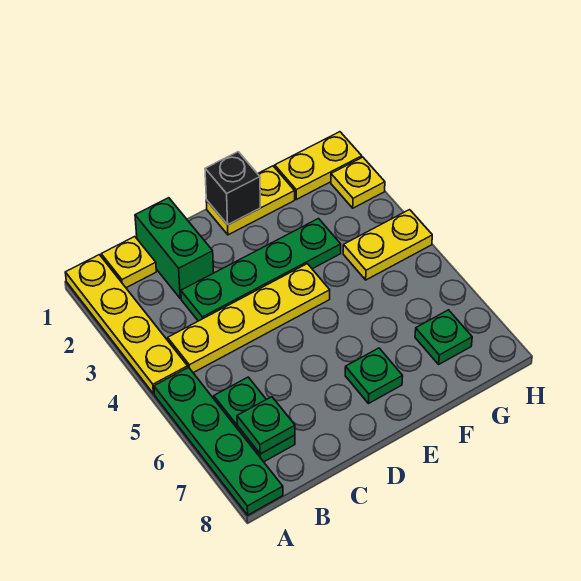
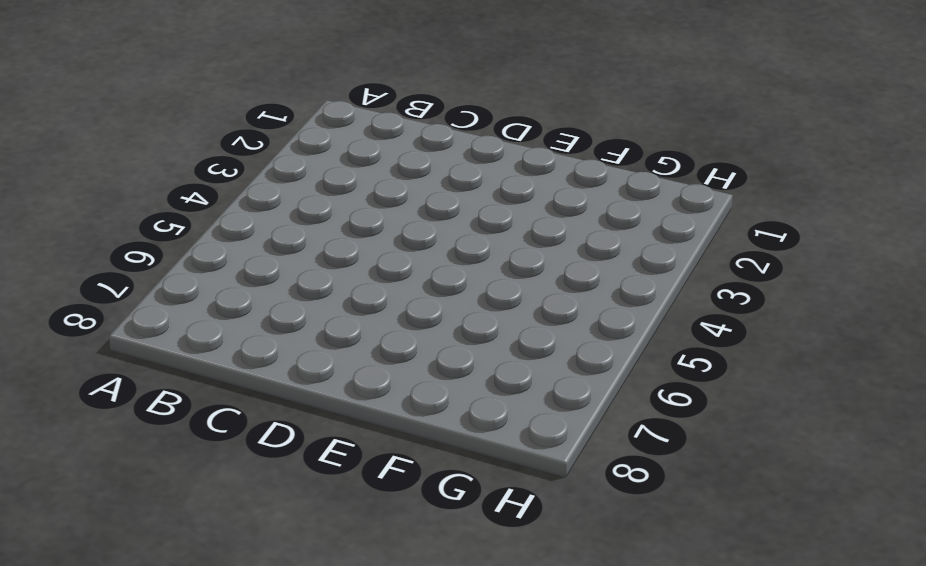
none -> yellow plate A1:A4 level 1
none -> green plate A5:A8 level 1
none -> yellow plate B1 level 1

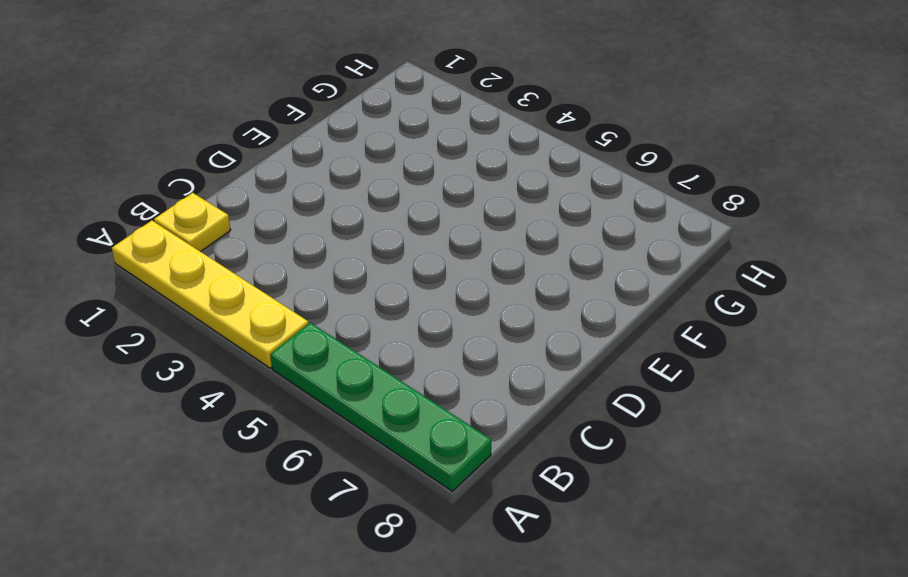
none -> yellow plate B4:E4 level 1
none -> green plate B6:B7 level 1
none -> green brick C1:C2 level 1

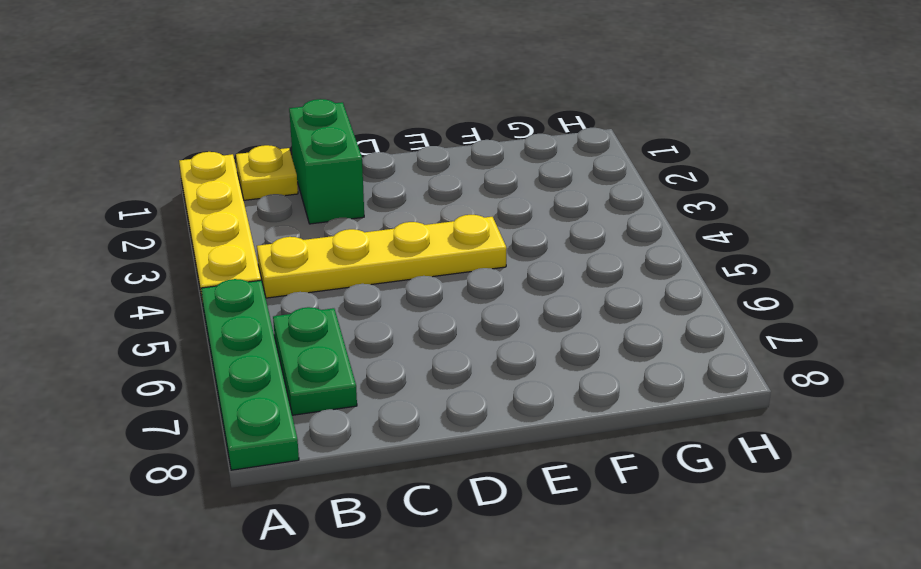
none -> green plate C3:F3 level 1
none -> yellow plate E1:F1 level 1
none -> green plate E7 level 1

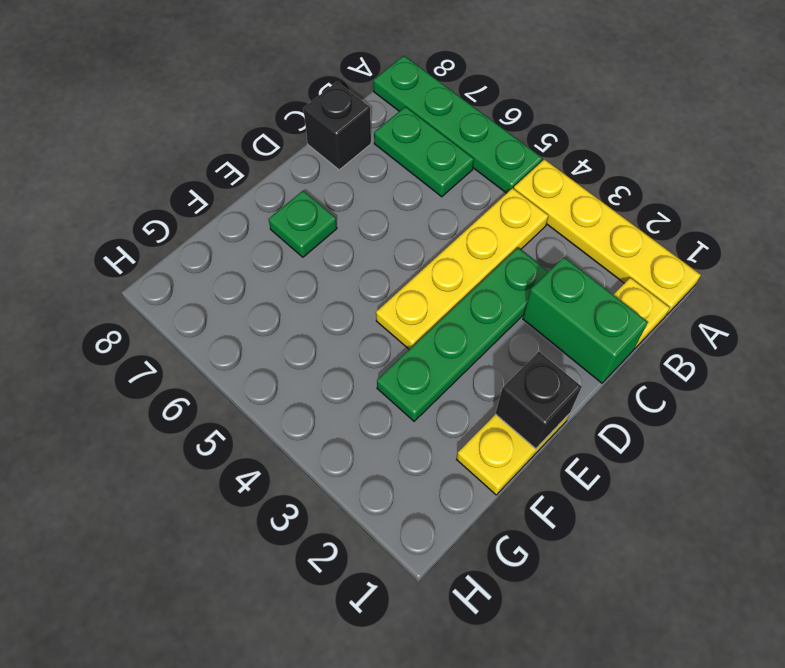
black brick C8 level 1 -> none
none -> yellow plate G1:H1 level 1
none -> yellow plate G4:H4 level 1
none -> green plate G7 level 1

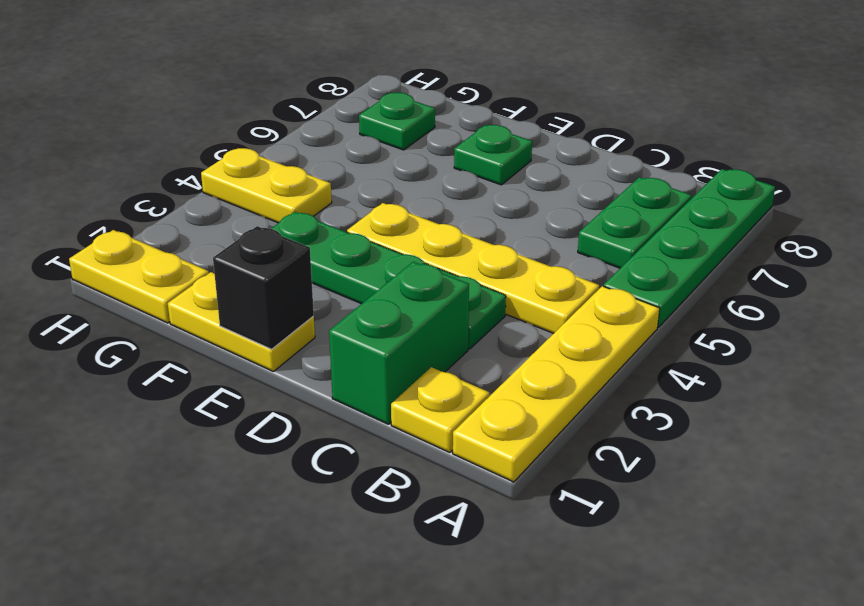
none -> yellow plate H2 level 1
none -> green plate B7 level 2

